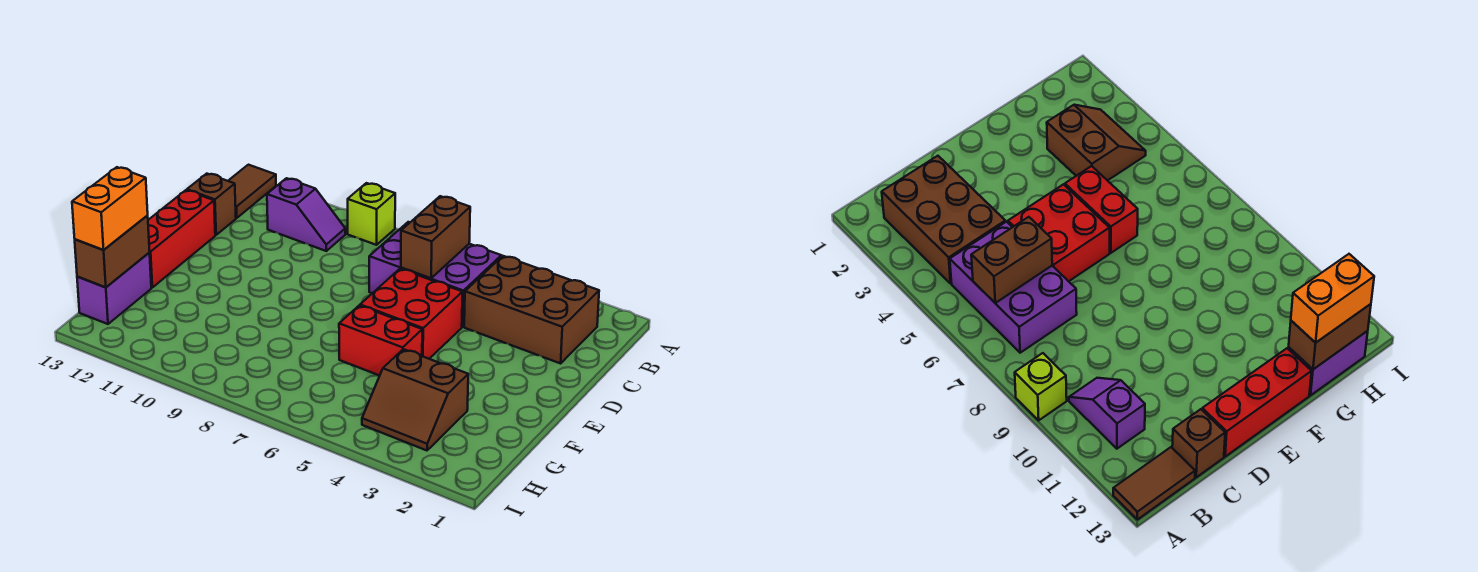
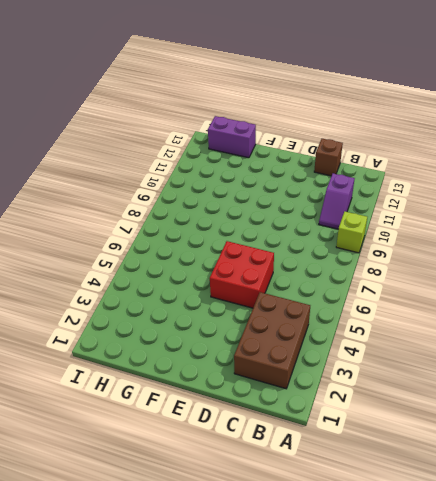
none -> brown tile A13:B13 level 1
none -> purple brick B5:C7 level 1
none -> red brick D13:F13 level 1

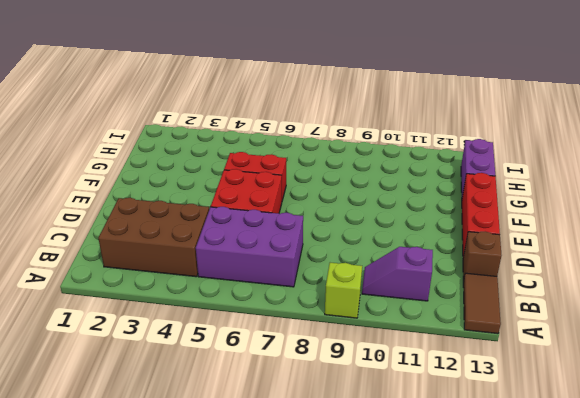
none -> brown slope G3:H4 level 1 top G
none -> brown brick B6:C6 level 2
none -> brown brick G13:H13 level 2

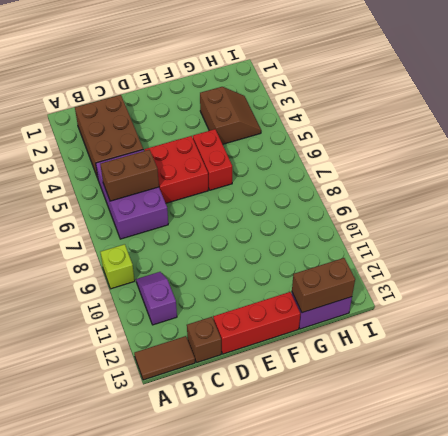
none -> orange brick G13:H13 level 3

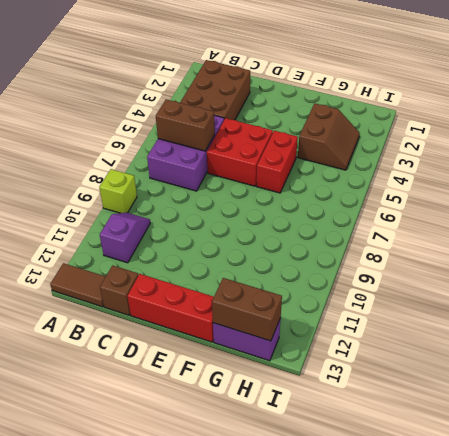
none -> orange brick G13:H13 level 3

